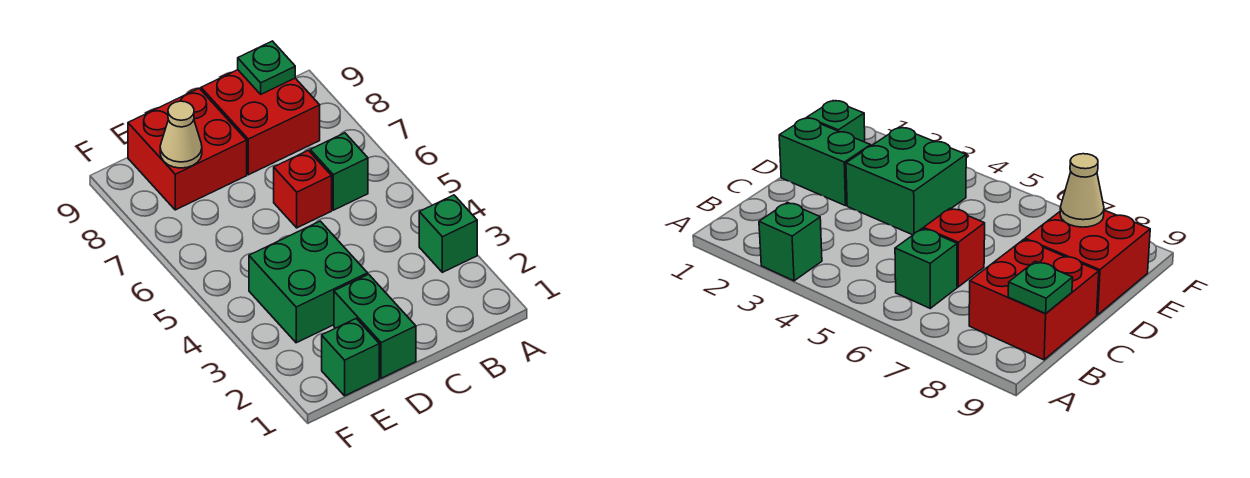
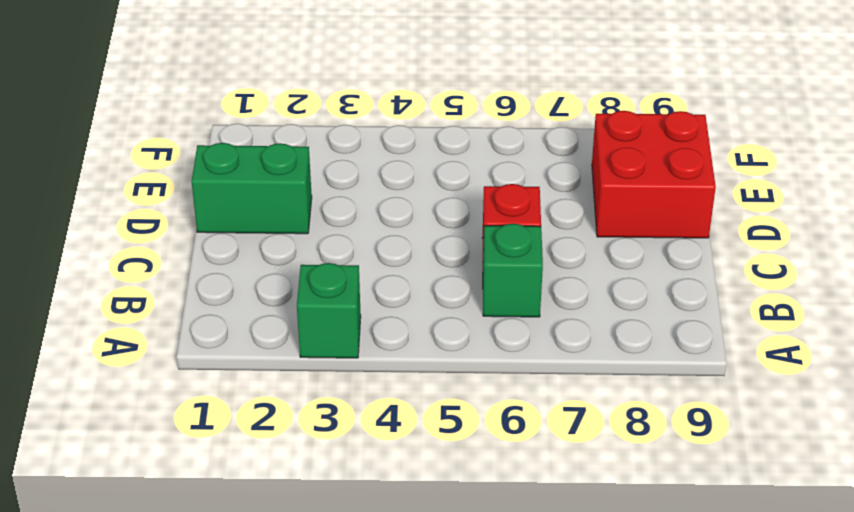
none -> red brick B8:C9 level 1
none -> green brick D3:E4 level 1

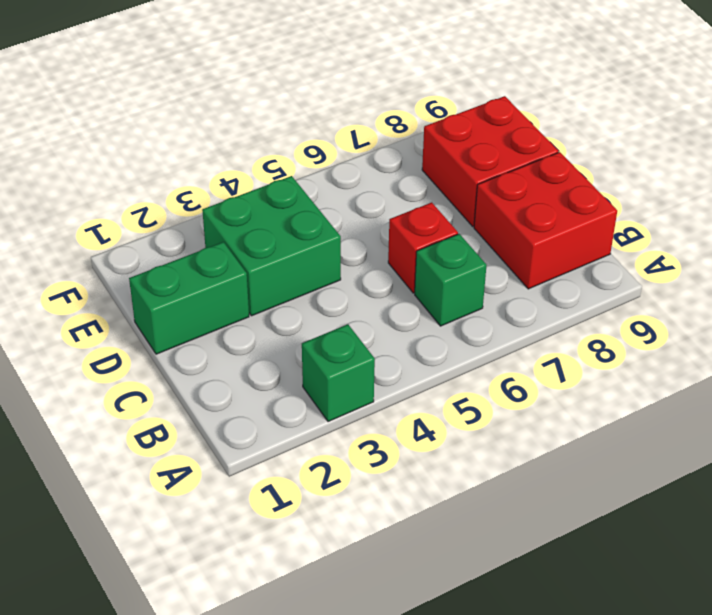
none -> green brick E1 level 1
none -> green plate B9 level 2

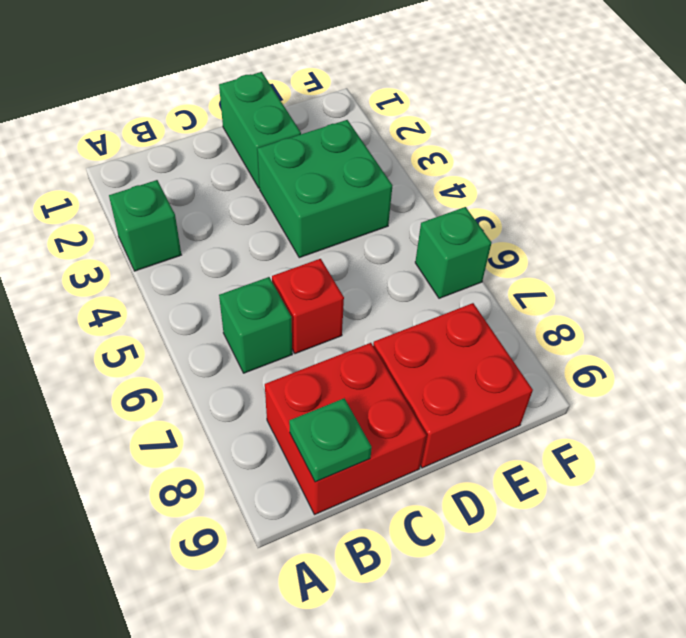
green brick F6 level 1 -> green brick E1 level 1
none -> tan cone E8 level 2

